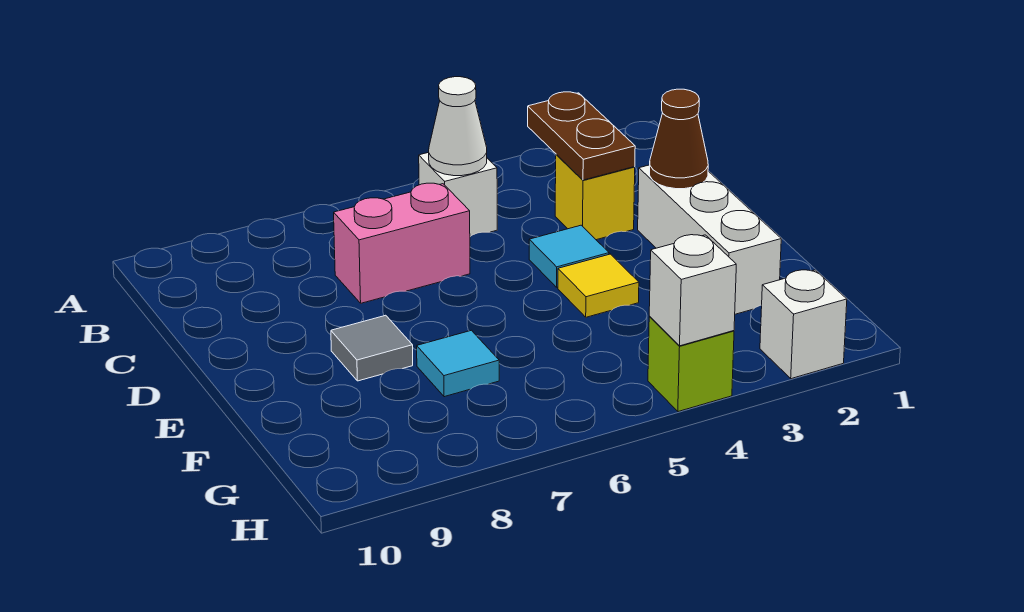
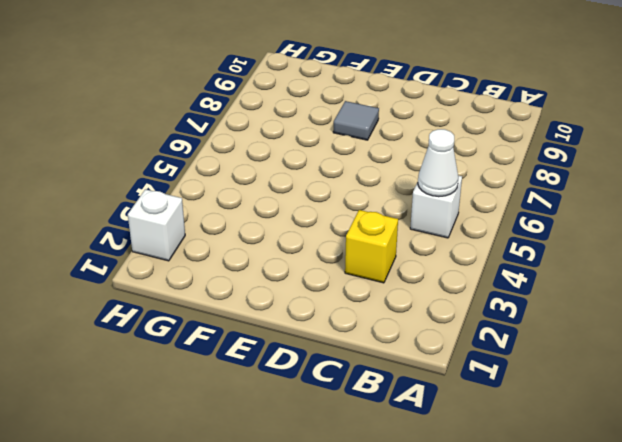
none -> pink brick C6:C7 level 1
none -> white brick D2:F2 level 1
none -> cyan tile D4 level 1

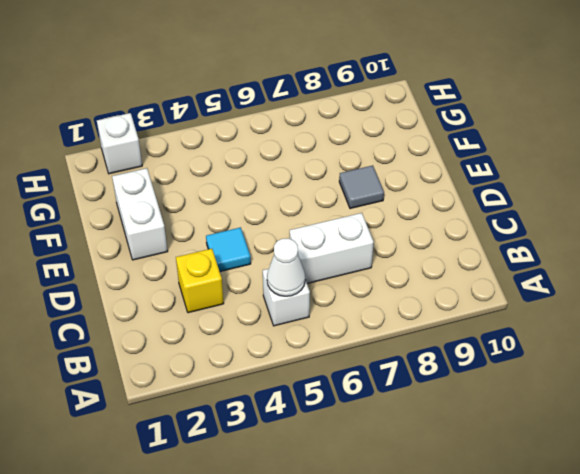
white brick C6:C7 level 1 -> pink brick C6:C7 level 1
white brick E2:F2 level 1 -> white brick D2:F2 level 1
none -> yellow tile E4 level 1
none -> cyan tile F7 level 1
none -> lime brick H4 level 1

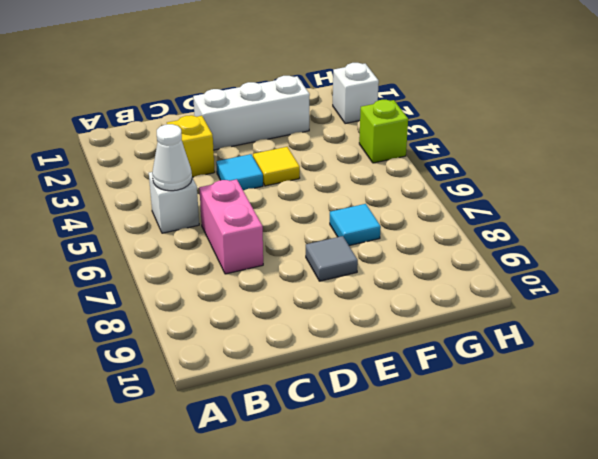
none -> brown plate B3:C3 level 2
none -> brown cone D2 level 2
none -> white brick H4 level 2

